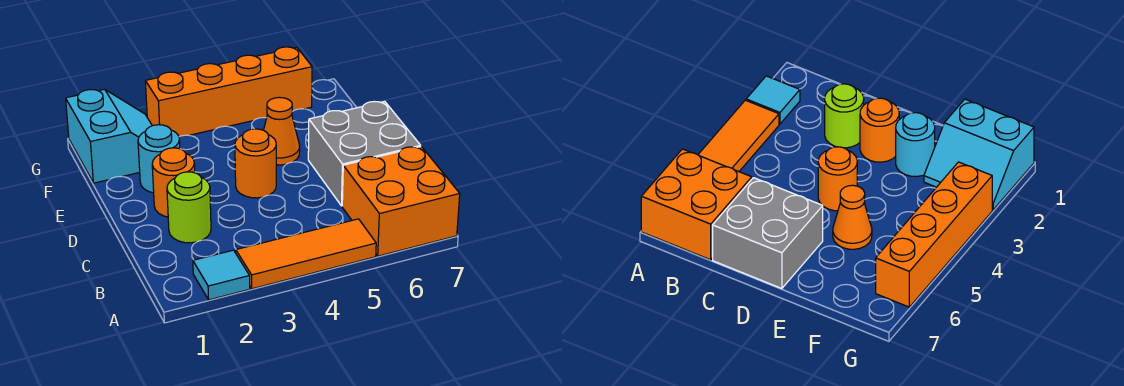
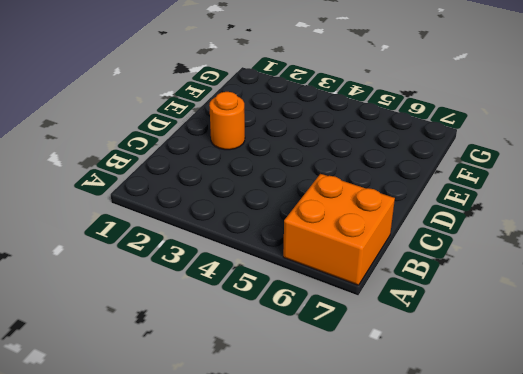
none -> cyan tile A2 level 1
none -> orange tile A3:A5 level 1

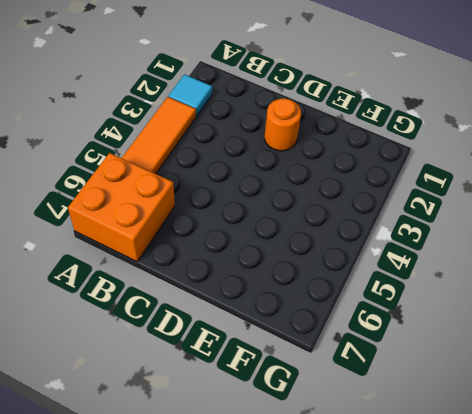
none -> lime round brick C2 level 1
none -> grey brick C6:D7 level 1

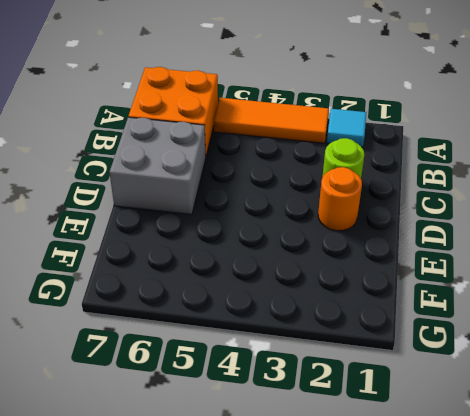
none -> orange round brick D4 level 1
none -> cyan round brick E2 level 1

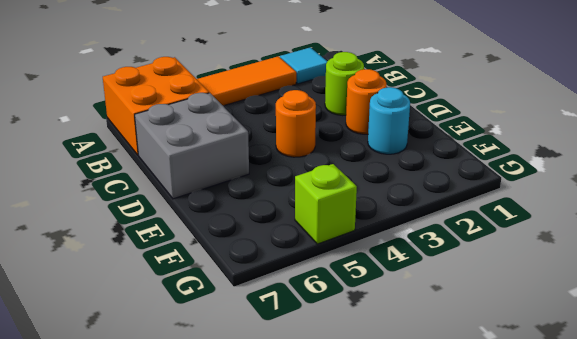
lime brick G5 level 1 -> orange brick G3:G6 level 1
none -> orange cone E5 level 1
none -> cyan slope F1:G2 level 1 top 1

